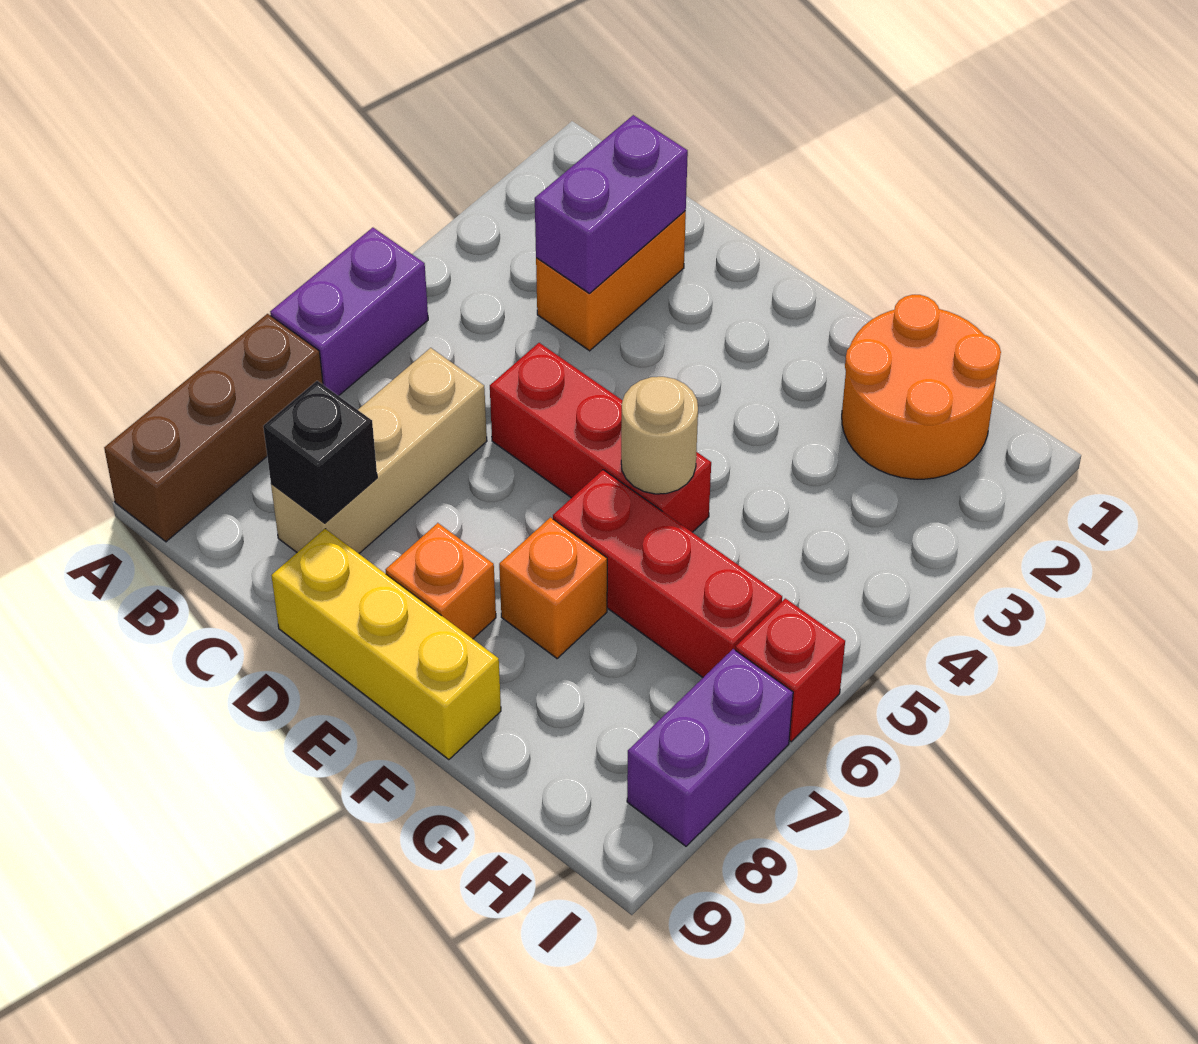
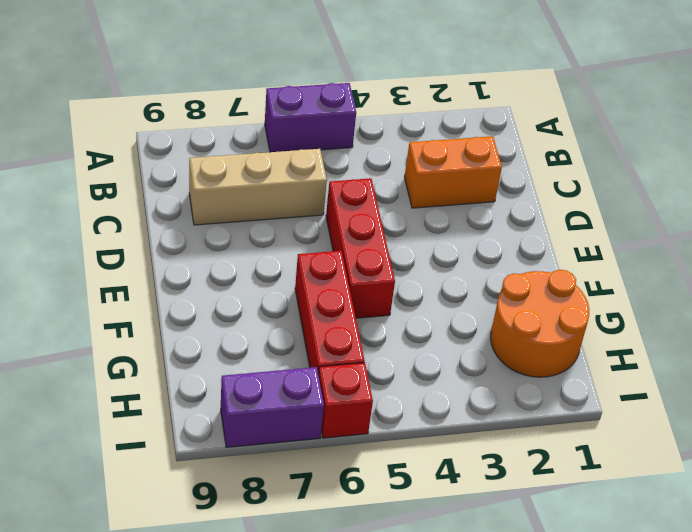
none -> brown brick A7:A9 level 1
none -> yellow brick D9:F9 level 1
none -> orange brick E8 level 1

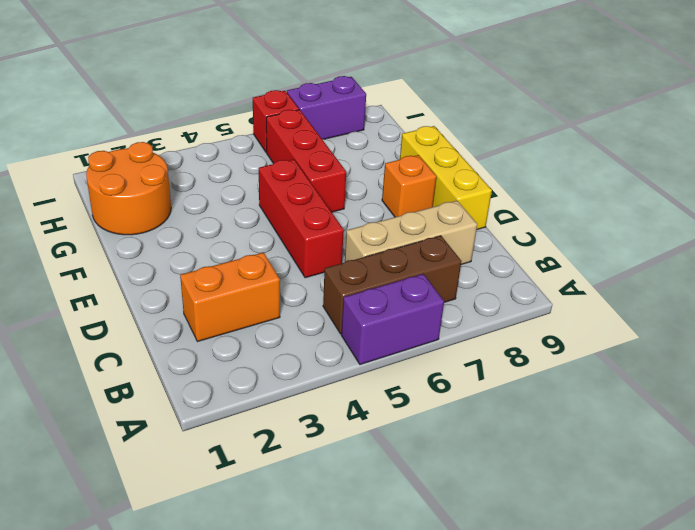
brown brick B5:B7 level 1 -> brown brick A7:A9 level 1
none -> orange brick F7 level 1
none -> purple brick C2:C3 level 2
none -> black brick C8 level 2

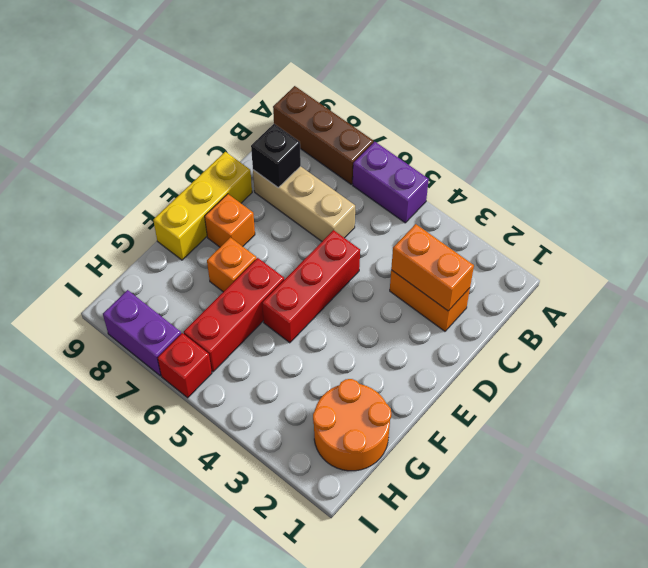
orange brick C2:C3 level 2 -> purple brick C2:C3 level 2
none -> tan round brick F5 level 2

